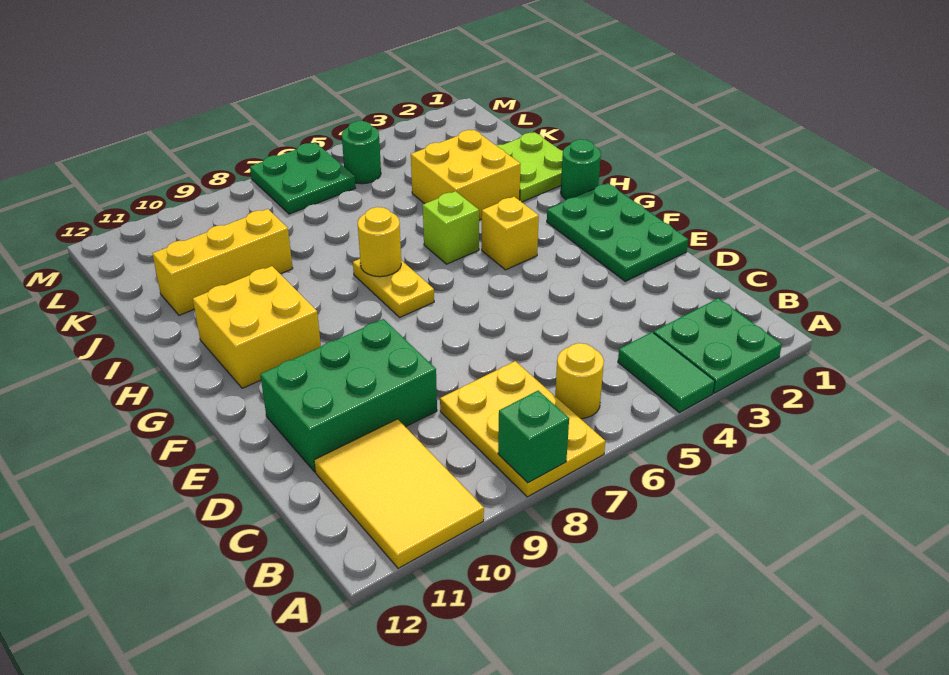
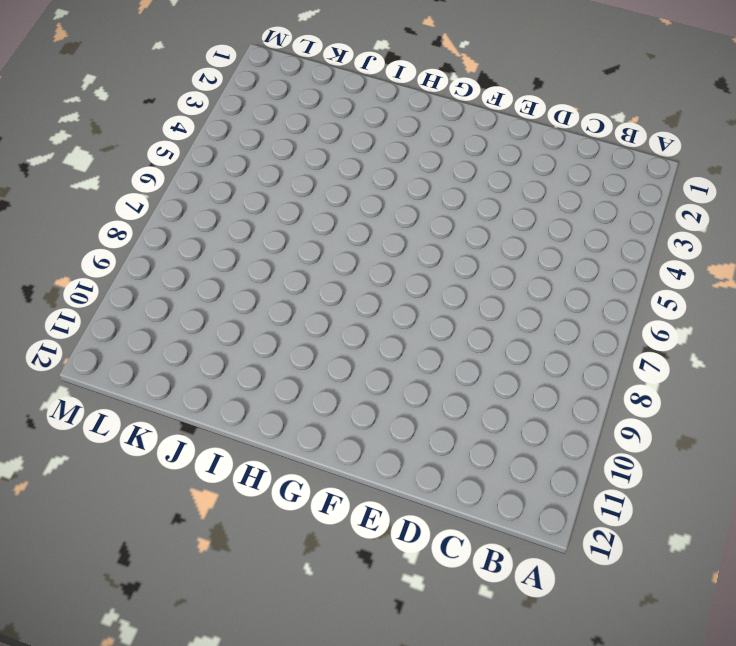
none -> green plate A2:B3 level 1
none -> green tile A4:B4 level 1
none -> yellow plate A7:C8 level 1

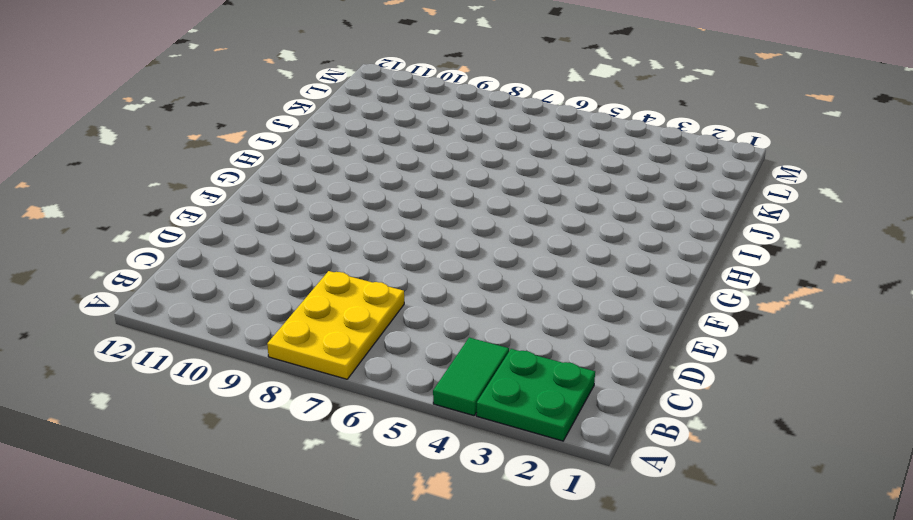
none -> yellow tile A10:C11 level 1
none -> yellow round brick B6 level 1
none -> green brick D9:E11 level 1

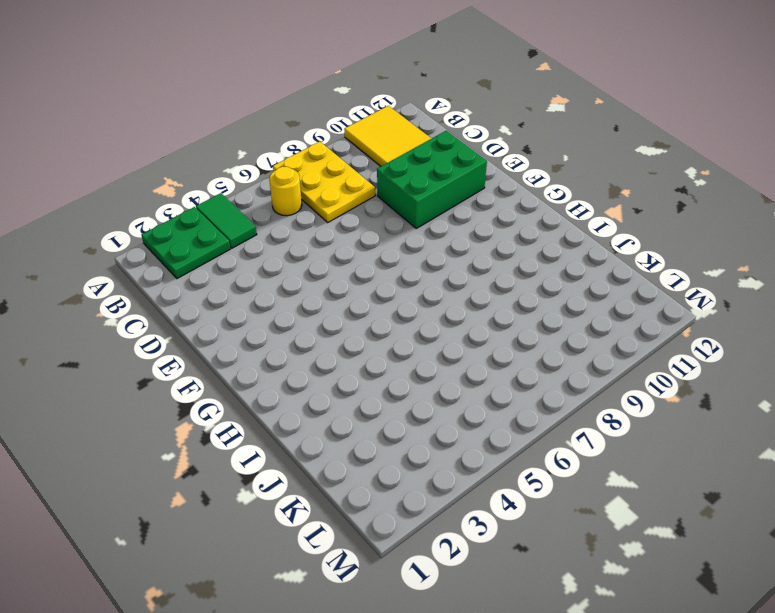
none -> green plate E1:G2 level 1
none -> yellow brick G4 level 1
none -> yellow plate G7:H7 level 1

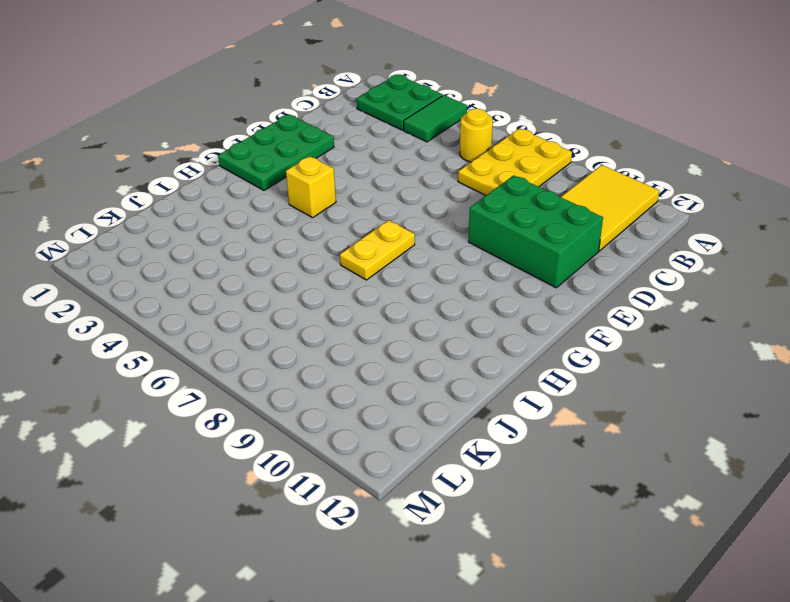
none -> yellow brick G10:H11 level 1
none -> green round brick H1 level 1
none -> lime brick H5 level 1

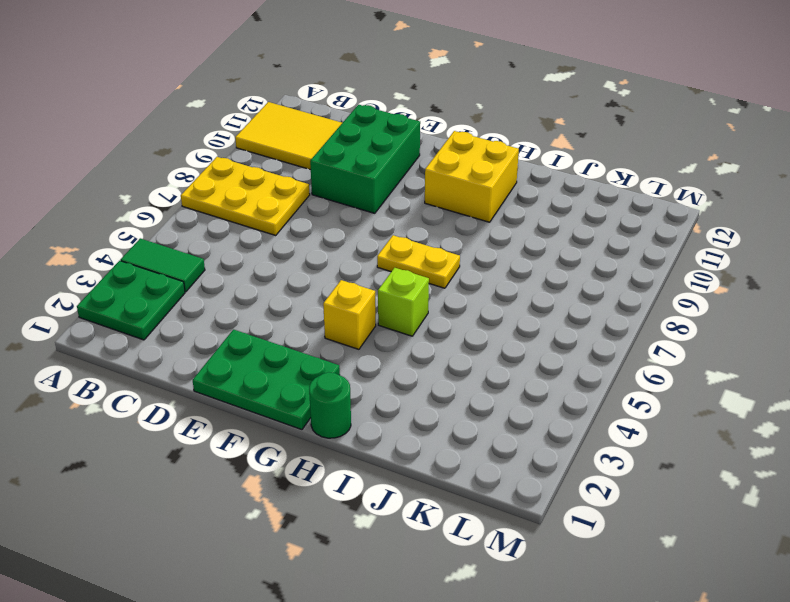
none -> yellow round brick B6 level 1
none -> lime plate I1:J2 level 1
none -> yellow brick I3:J4 level 1

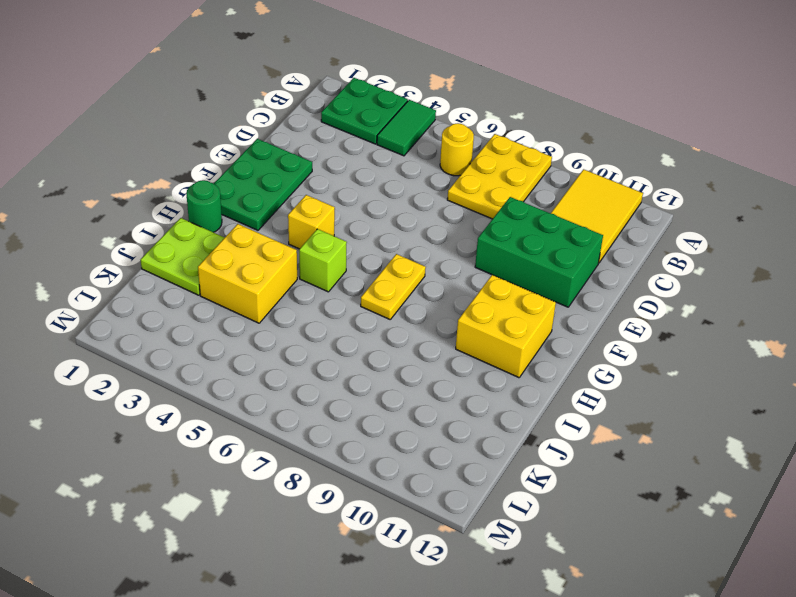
none -> yellow brick J9:J11 level 1
none -> green round brick L5 level 1
none -> green plate L6:M7 level 1

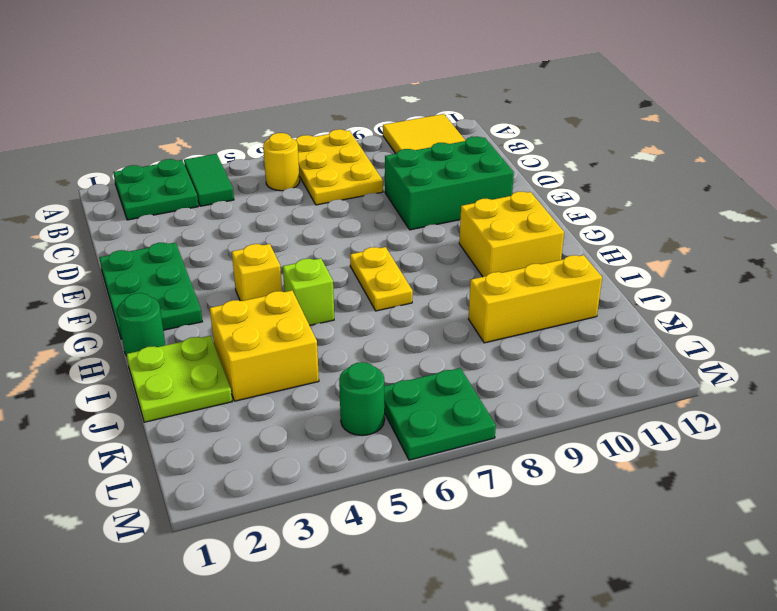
none -> green brick A8 level 2
none -> yellow round brick H7 level 2

